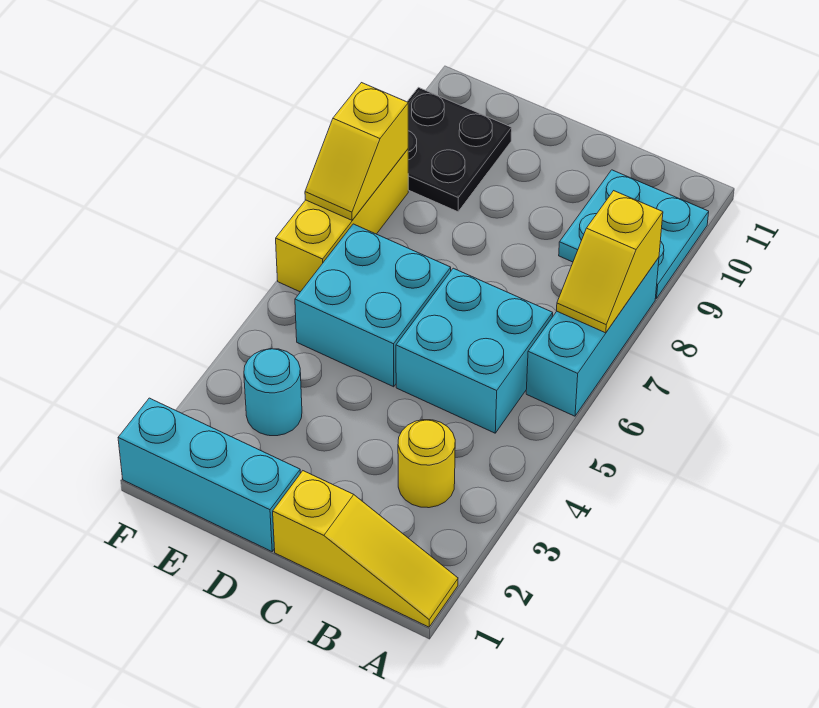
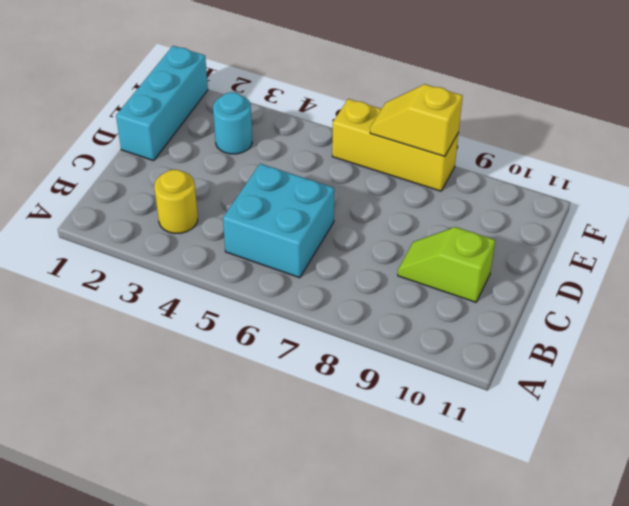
lime slope C9:C10 level 1 top 10 -> none
none -> yellow slope A1:C1 level 1 top C
none -> cyan brick A6:A8 level 1
none -> cyan plate A9:B10 level 1

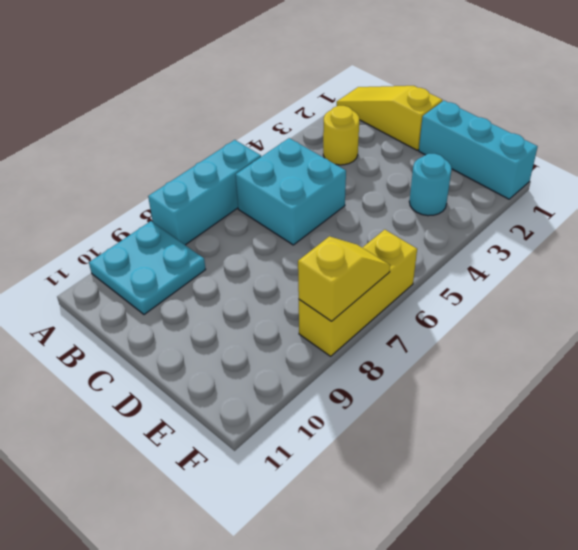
none -> cyan brick D5:E6 level 1
none -> black plate E9:F10 level 1
none -> yellow slope A7:A8 level 2 top 8

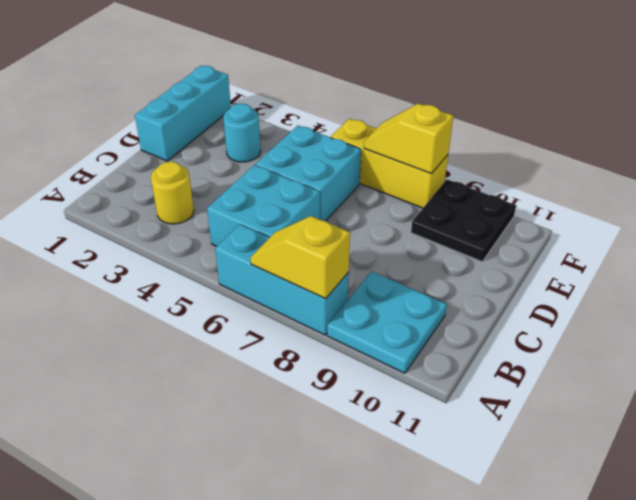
none -> yellow slope A1:C1 level 1 top C

